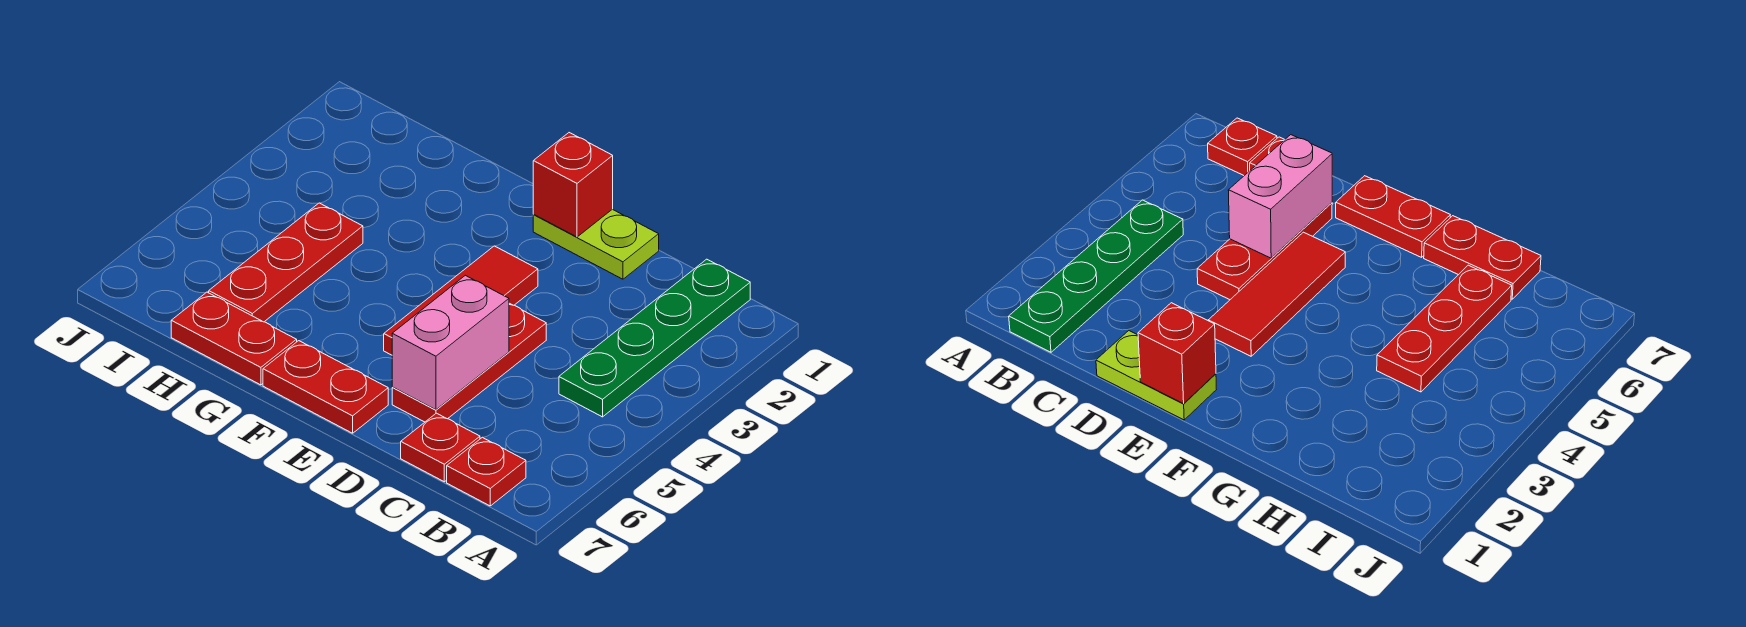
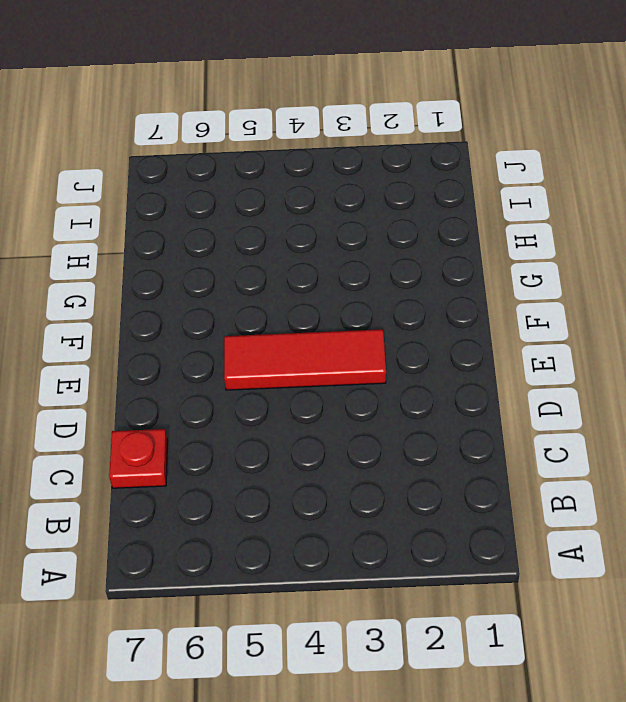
none -> green plate B1:B4 level 1
none -> red plate B7 level 1

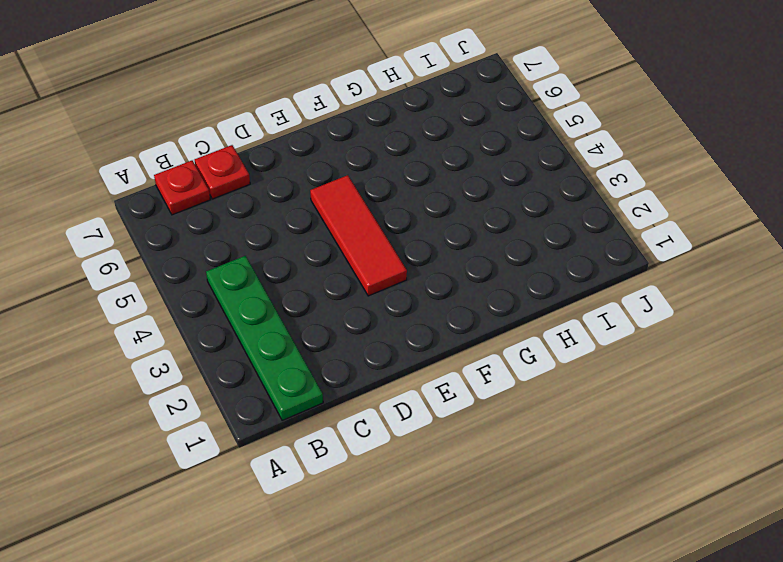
none -> lime plate D1:E1 level 1
none -> red plate D4:D6 level 1

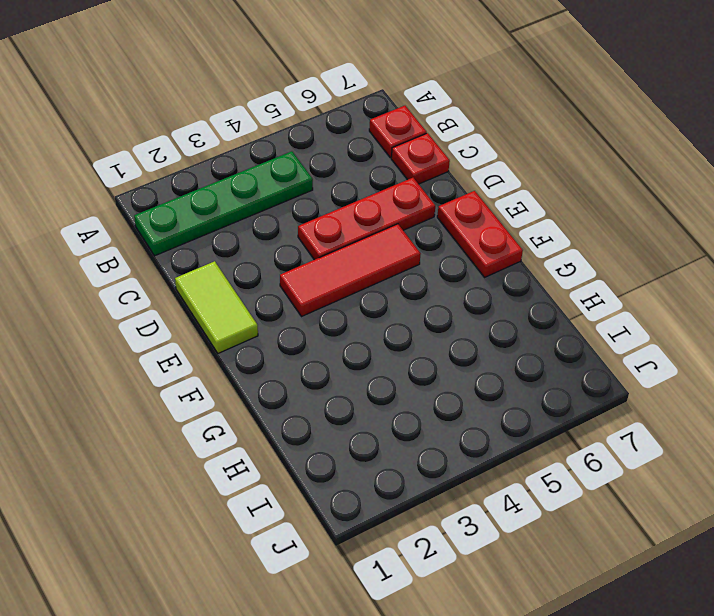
lime tile D1:E1 level 1 -> lime plate D1:E1 level 1
none -> red plate G7:H7 level 1
none -> red plate H4:H6 level 1

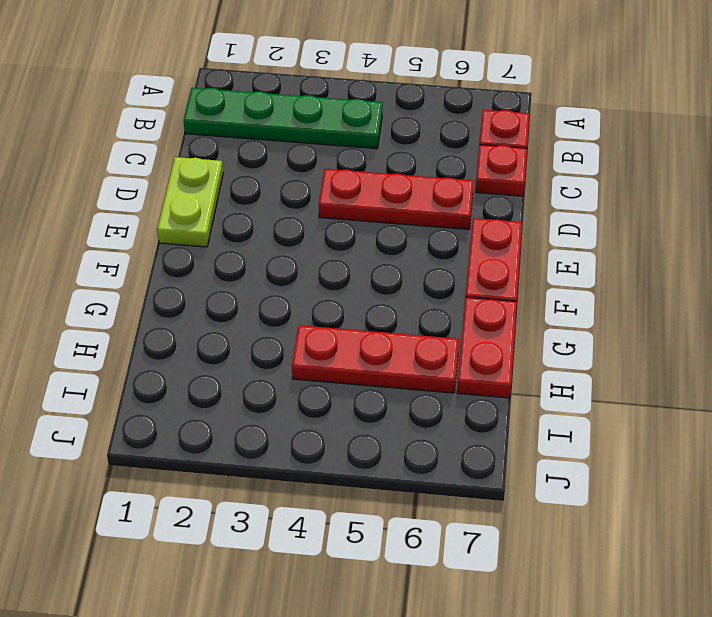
none -> red tile E3:E5 level 1
none -> pink brick D5:D6 level 2

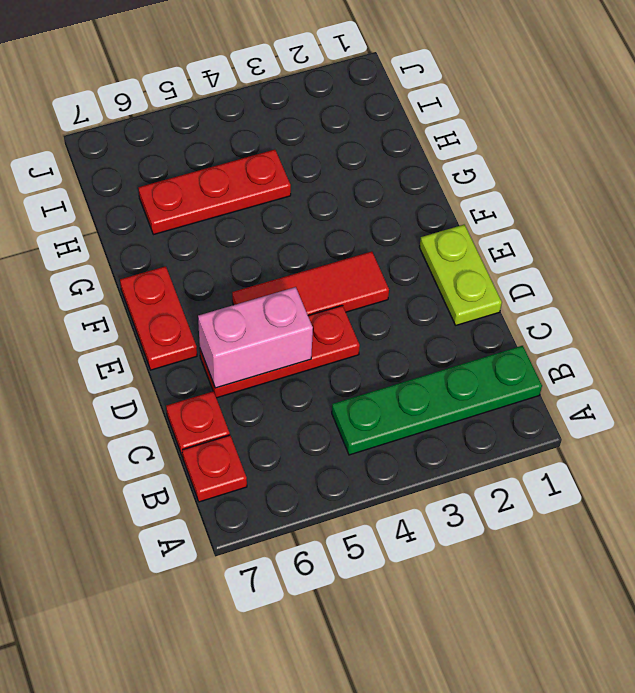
none -> red plate G7:H7 level 1
none -> red brick E1 level 2

